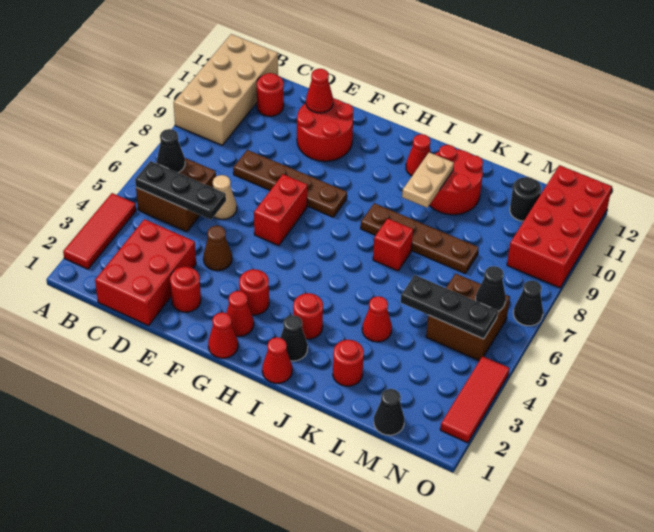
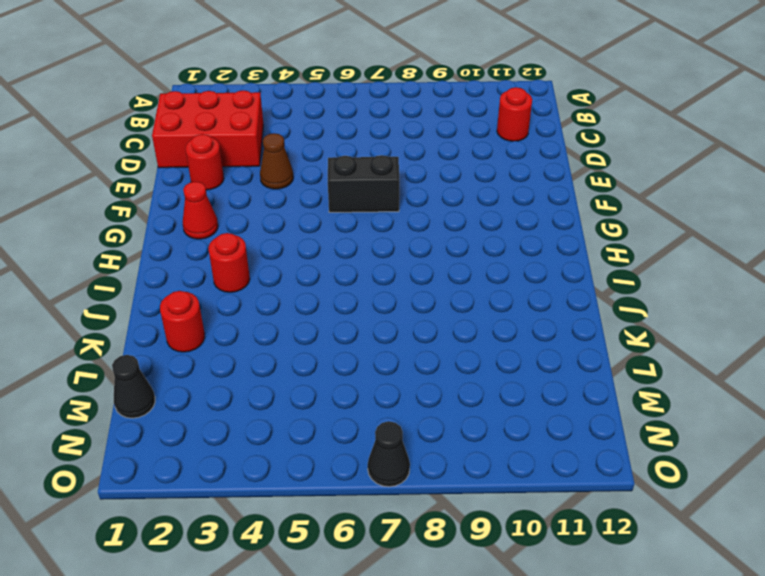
black brick F6:F7 level 1 -> red brick F6:F7 level 1
none -> red tile A2:A4 level 1
none -> tan brick A9:B12 level 1
none -> brown brick B5:C6 level 1
none -> tan cone D6 level 1

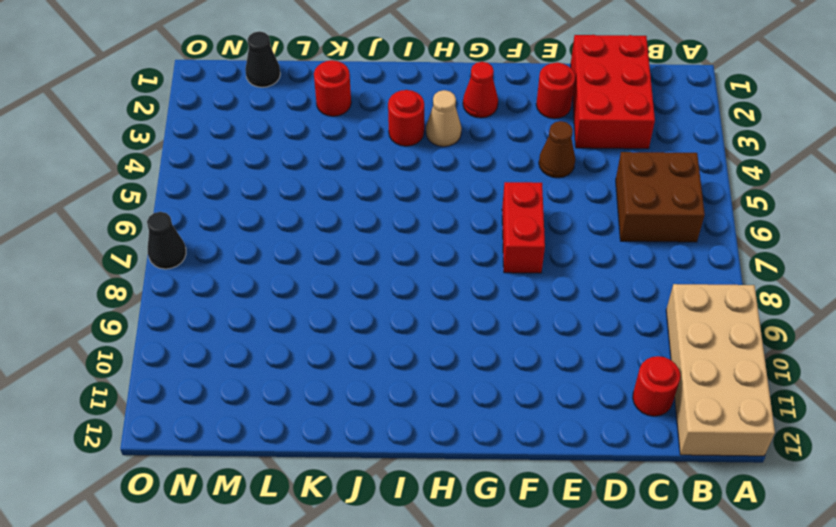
tan cone H3 level 1 -> tan cone D6 level 1
none -> red tile A2:A4 level 1
none -> brown plate D8:G8 level 1
none -> red round brick E10:F11 level 1
none -> red cone G1 level 1

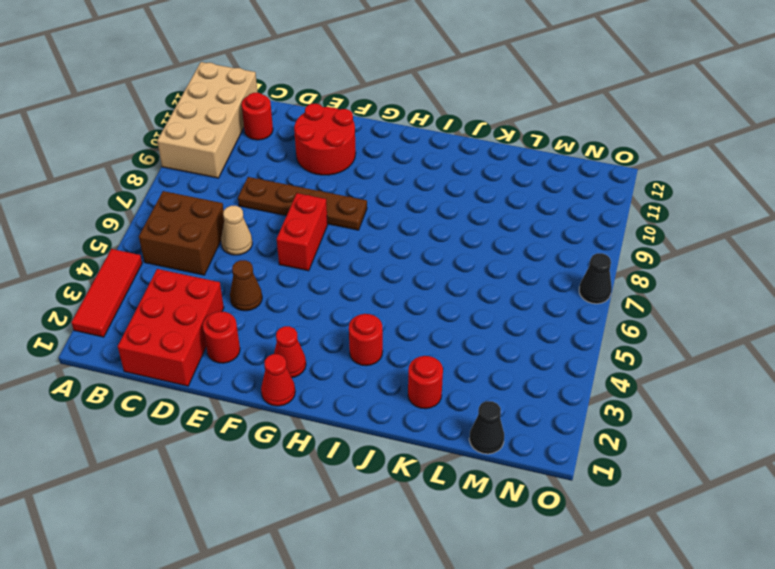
none -> red round brick G3 level 1
none -> red cone I1 level 1
none -> black cone I2 level 1
none -> brown plate I8:L8 level 1

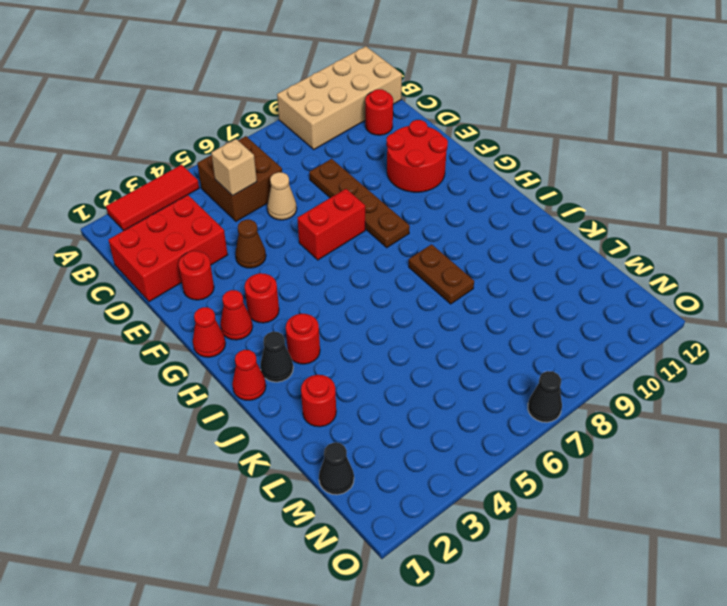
tan brick C5 level 2 -> black plate B5:D5 level 2
brown plate I8:J8 level 1 -> brown plate I8:L8 level 1
none -> red cone I11 level 1
none -> red brick J7 level 1
none -> red round brick J10:K11 level 1
none -> red cone K4 level 1

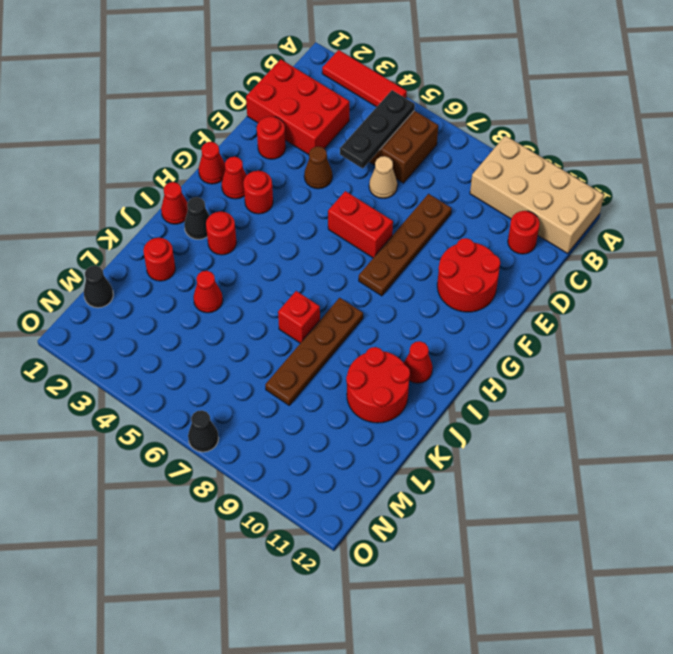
none -> brown brick M5:N6 level 1
none -> black round brick M11 level 1
none -> red brick N9:O12 level 1
none -> red tile O2:O4 level 1

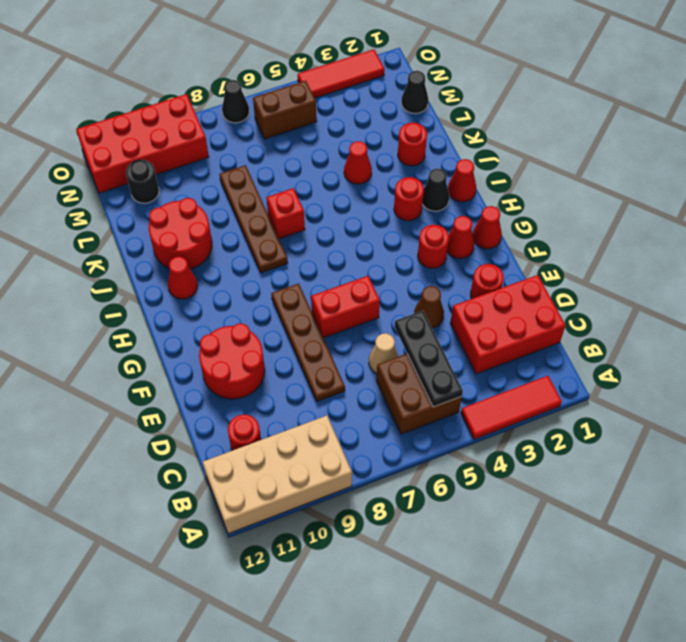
brown brick N5:N6 level 1 -> brown brick M5:N6 level 1
none -> black cone B6 level 2
none -> red cone E11 level 2
none -> tan plate J9:J10 level 2
none -> black plate L5:N5 level 2

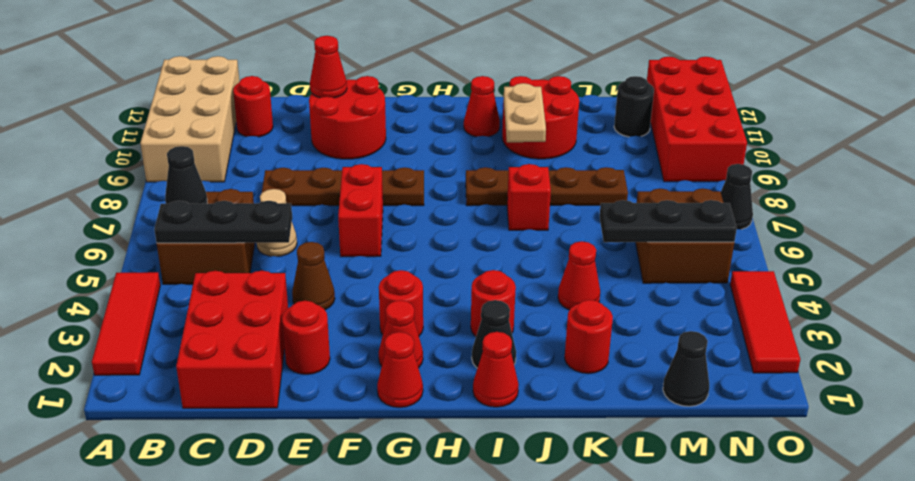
none -> black cone N6 level 2

